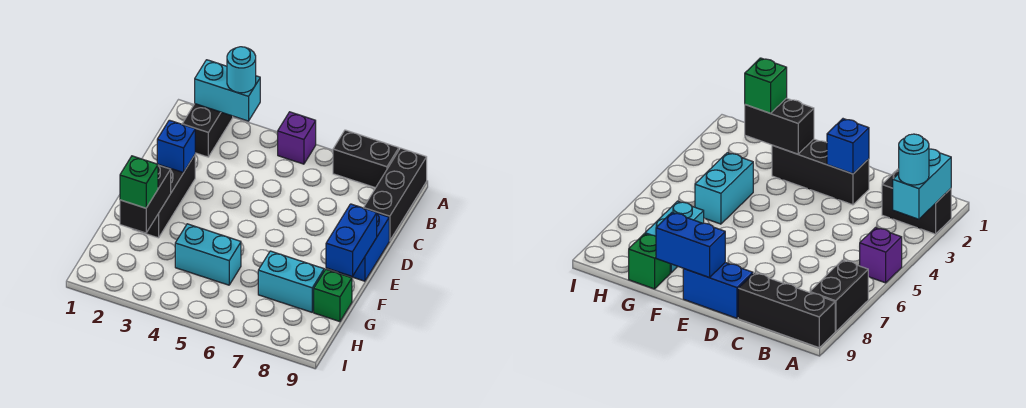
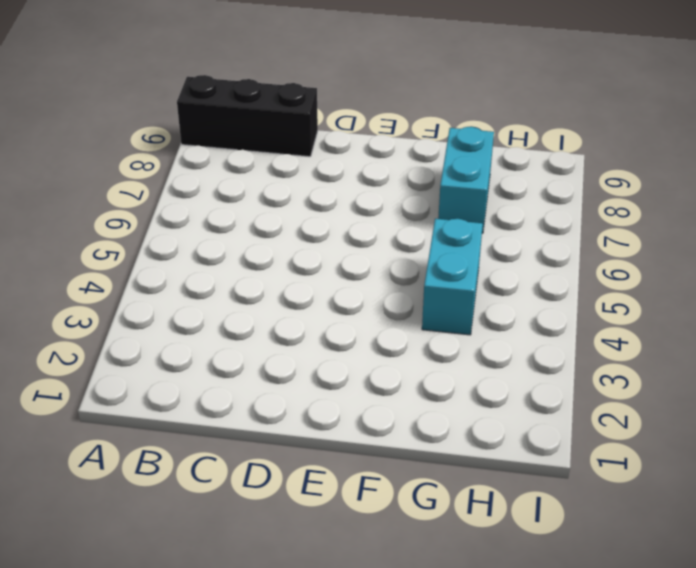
none -> black brick A2:B2 level 1
none -> purple brick A5 level 1
none -> black brick A7:A8 level 1

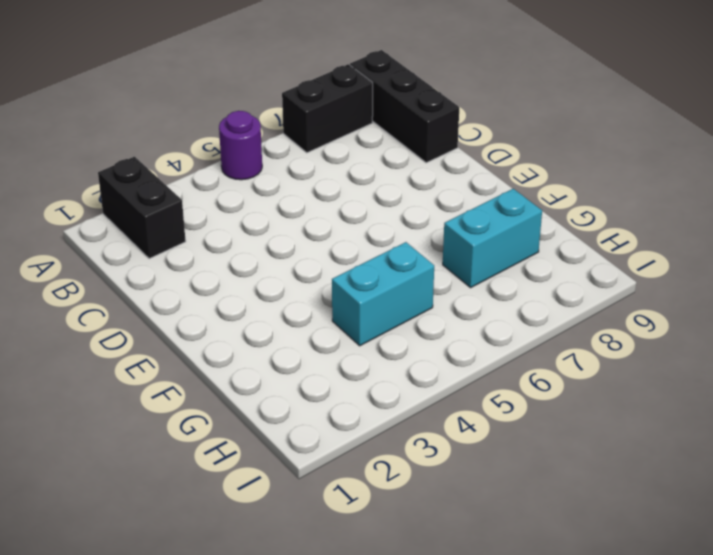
purple round brick A5 level 1 -> purple brick A5 level 1
none -> black brick D2:F2 level 1
none -> blue brick D9:E9 level 1
none -> green brick G9 level 1

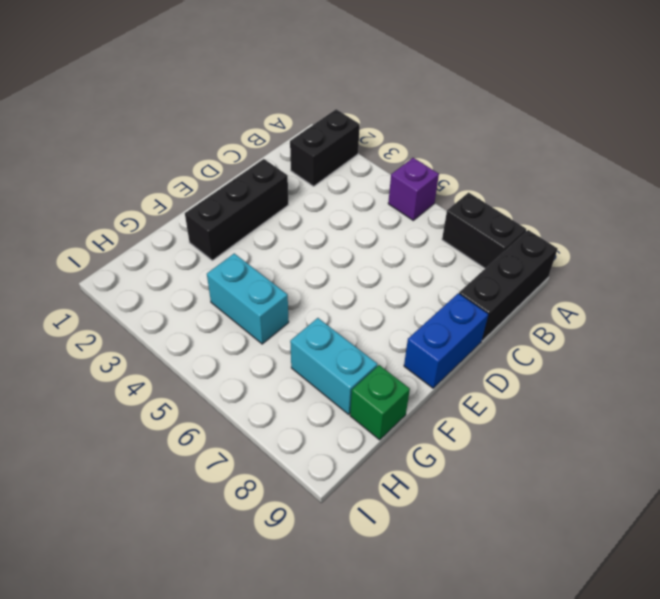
none -> cyan brick A2:A3 level 2
none -> blue brick D2 level 2
none -> blue brick E9:F9 level 2

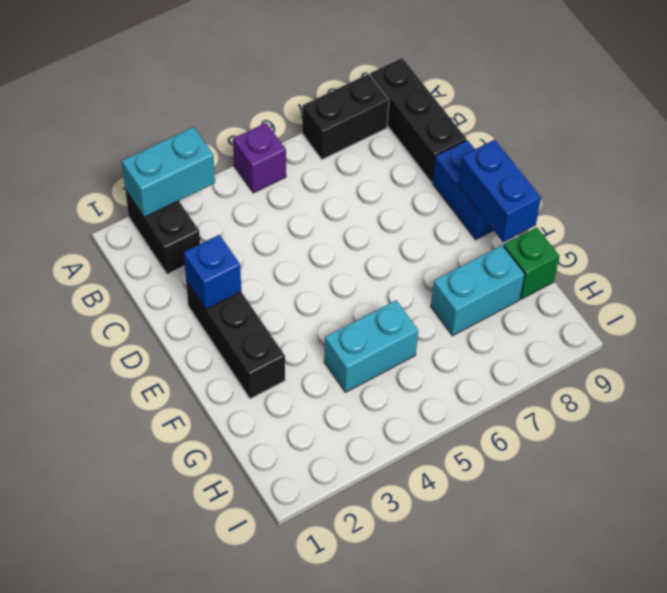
none -> black brick F2:G2 level 2
none -> cyan round brick A3 level 3
none -> green brick G2 level 3

